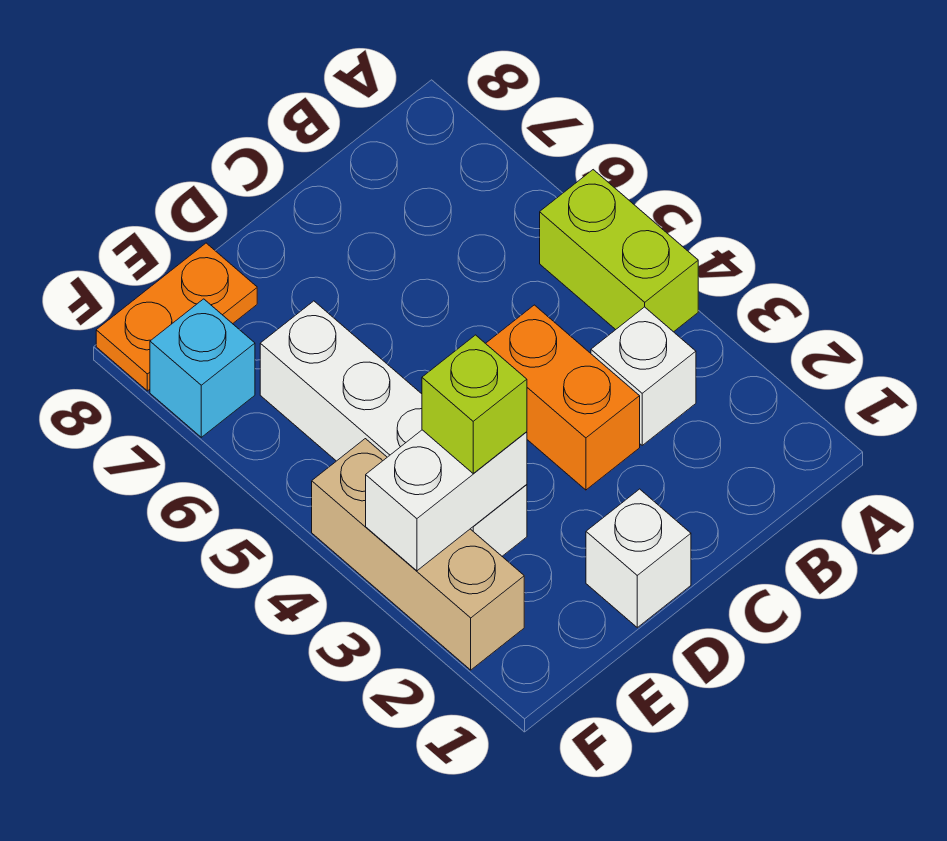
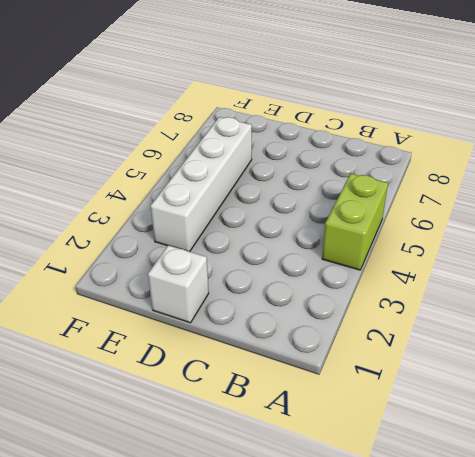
none -> white brick B3 level 1
none -> orange brick C3:C4 level 1

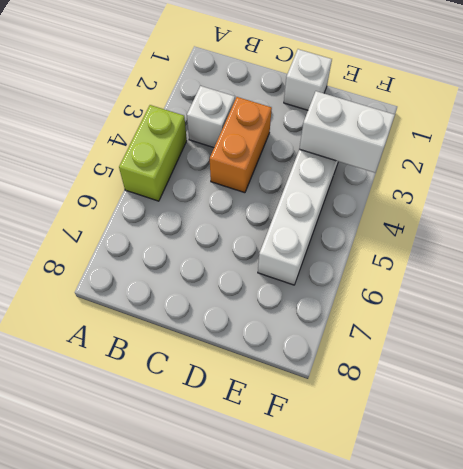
none -> orange plate E8:F8 level 1
none -> tan brick F2:F4 level 1

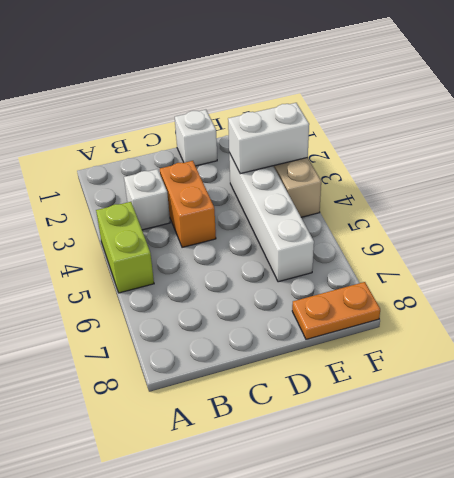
none -> cyan brick F7 level 1
none -> lime brick E3 level 3

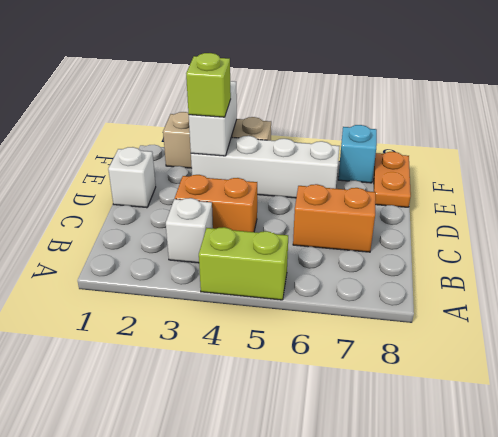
orange brick C6:C7 level 1 -> none

